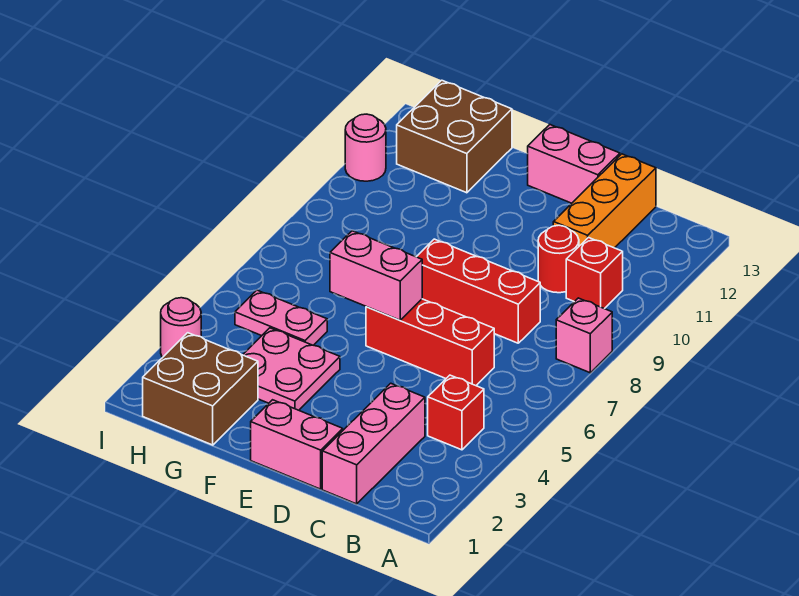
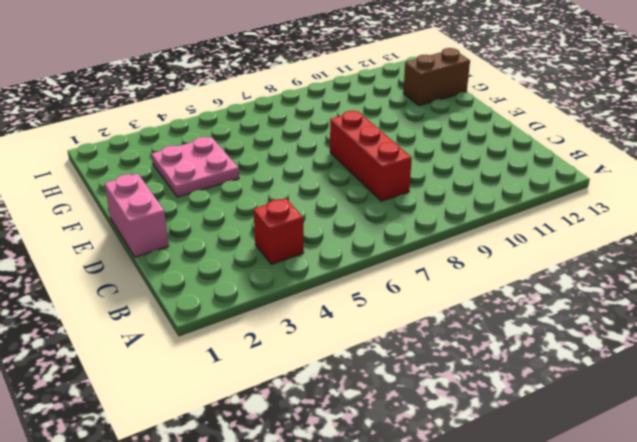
brown brick G12:G13 level 1 -> brown brick G12:H13 level 1
none -> pink brick A8 level 1
none -> red brick B10 level 1
none -> pink brick C1:C3 level 1

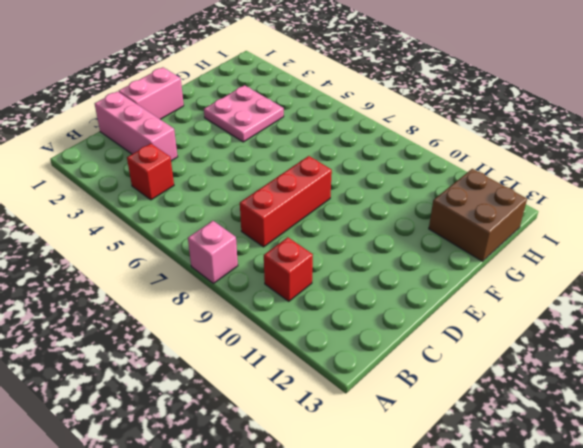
none -> red brick C6:E6 level 1
none -> red round brick C10 level 1
none -> orange brick C11:C13 level 1

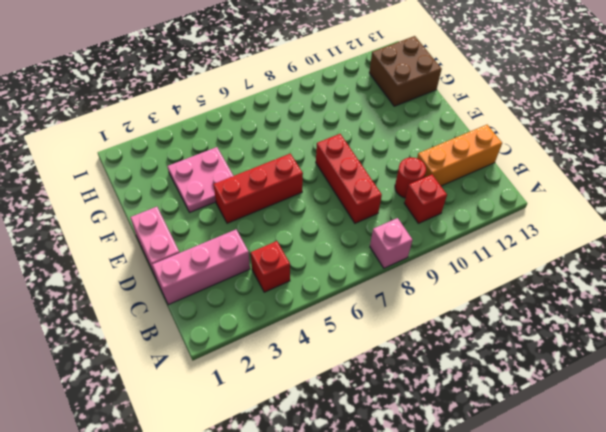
red brick E4:E6 level 1 -> red brick C6:E6 level 1
none -> pink brick D13:E13 level 1
none -> brown brick G1:H2 level 1
none -> pink plate G5:H5 level 1

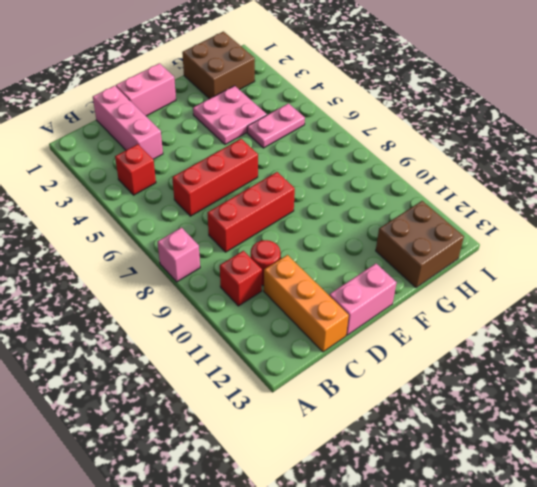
none -> pink round brick I3 level 1
none -> pink round brick I11 level 1
none -> pink brick E6:F6 level 2

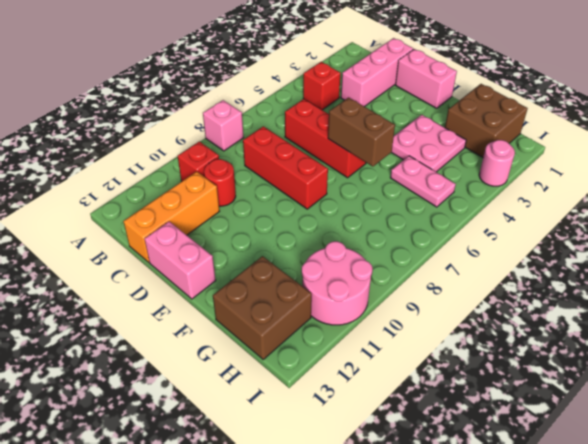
brown brick E6:F6 level 2 -> pink brick E6:F6 level 2
pink round brick H10:I11 level 1 -> pink round brick I11 level 1

